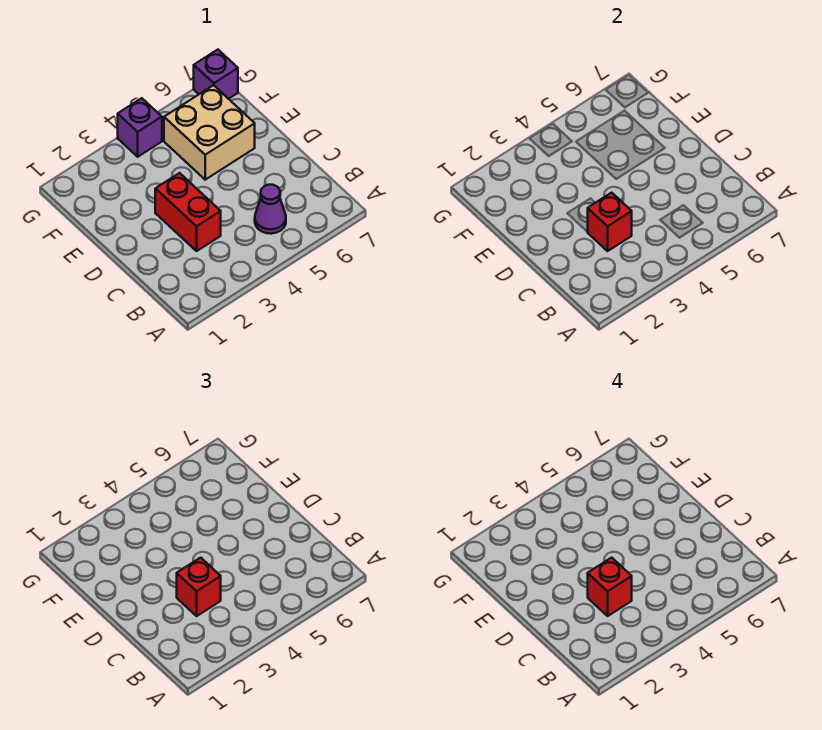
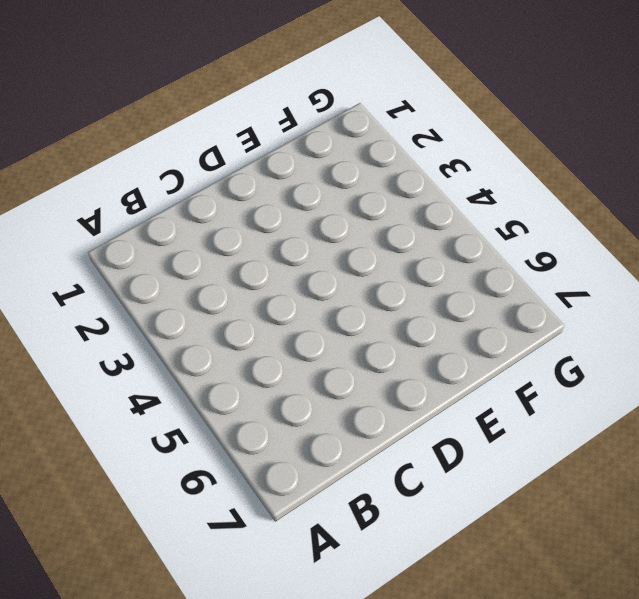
none -> purple cone B5 level 1
none -> red brick C3:D3 level 1

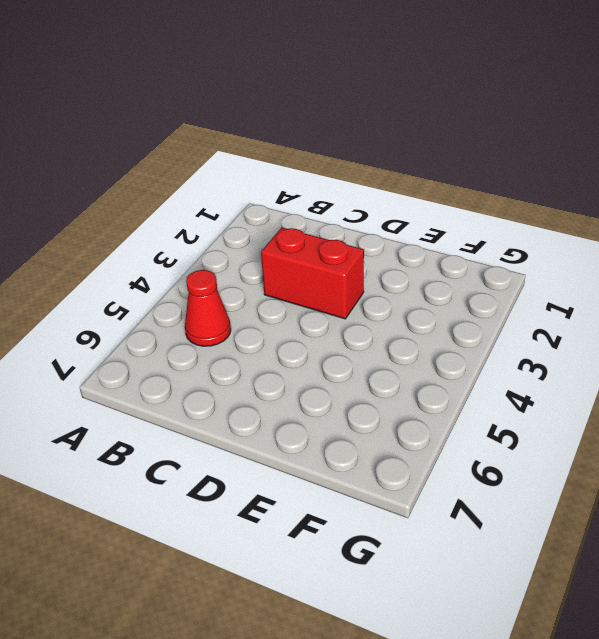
red cone B5 level 1 -> purple cone B5 level 1
none -> tan brick E5:F6 level 1
none -> purple brick G4 level 1

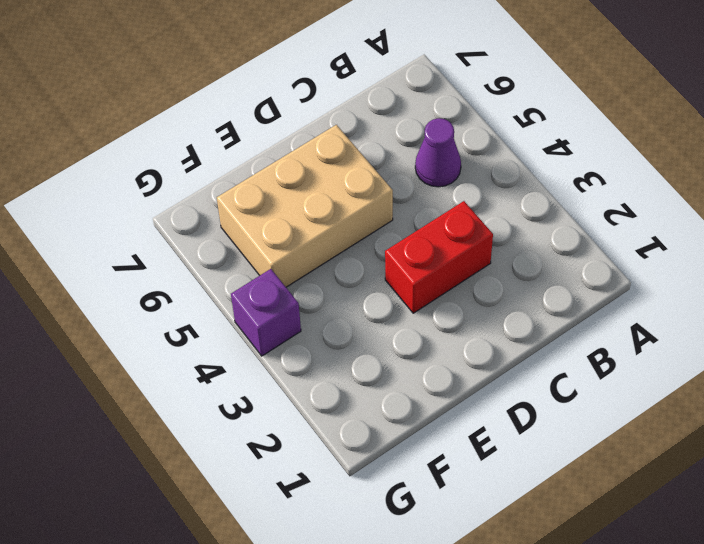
tan brick D5:F6 level 1 -> tan brick E5:F6 level 1
none -> purple brick G7 level 1
none -> red brick C3 level 2

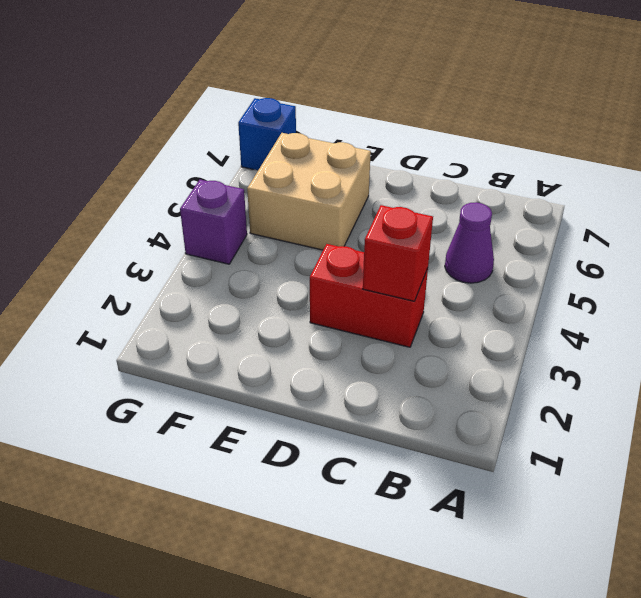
blue brick G7 level 1 -> purple brick G7 level 1
none -> red brick C3 level 3
none -> red brick C3 level 4

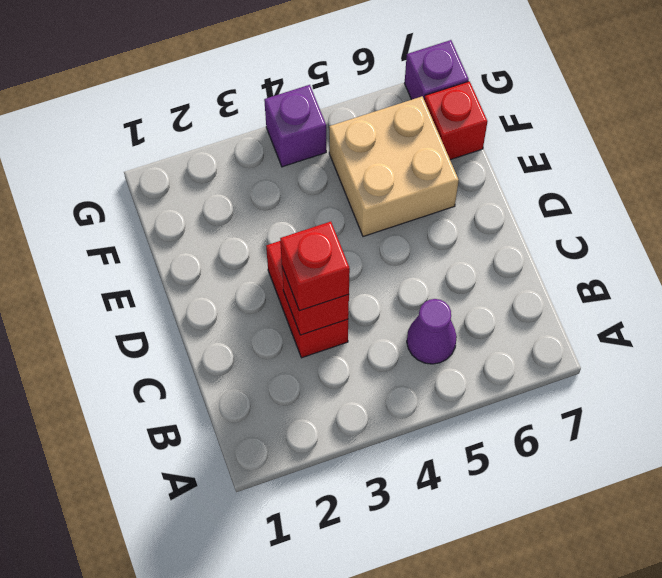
red brick F7 level 1 -> red brick C3 level 4

